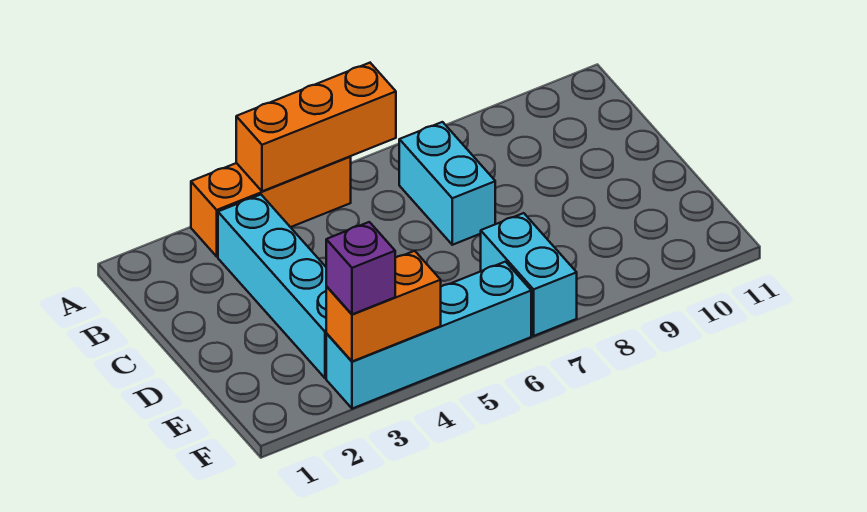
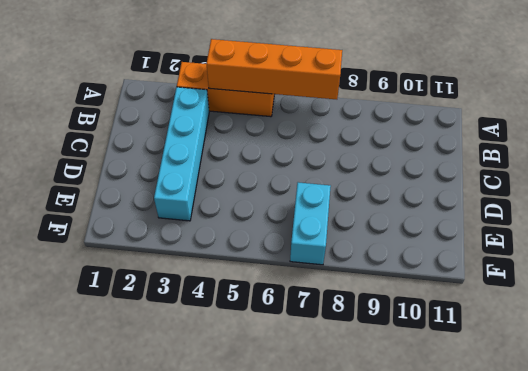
orange brick A4:A7 level 2 -> orange brick A4:A6 level 2
none -> cyan brick B7:C7 level 1
none -> cyan brick F3:F6 level 1

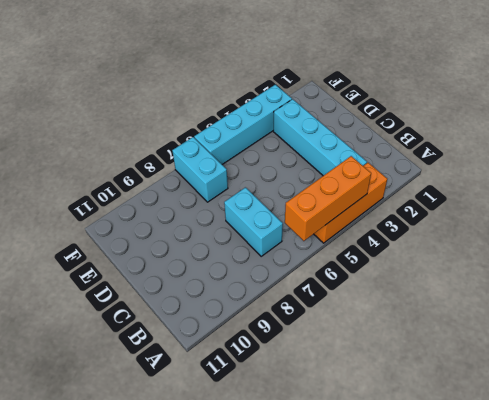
none -> orange brick F3:F4 level 2
none -> purple brick F3 level 3

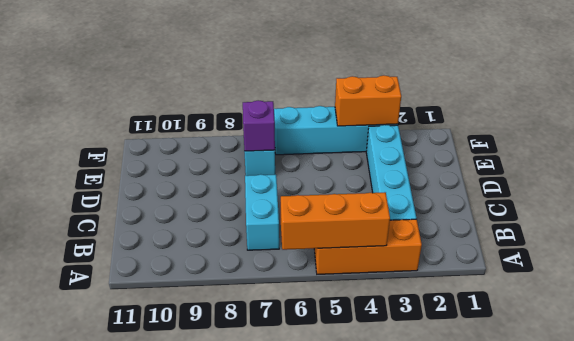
purple brick E7 level 2 -> purple brick F3 level 3

